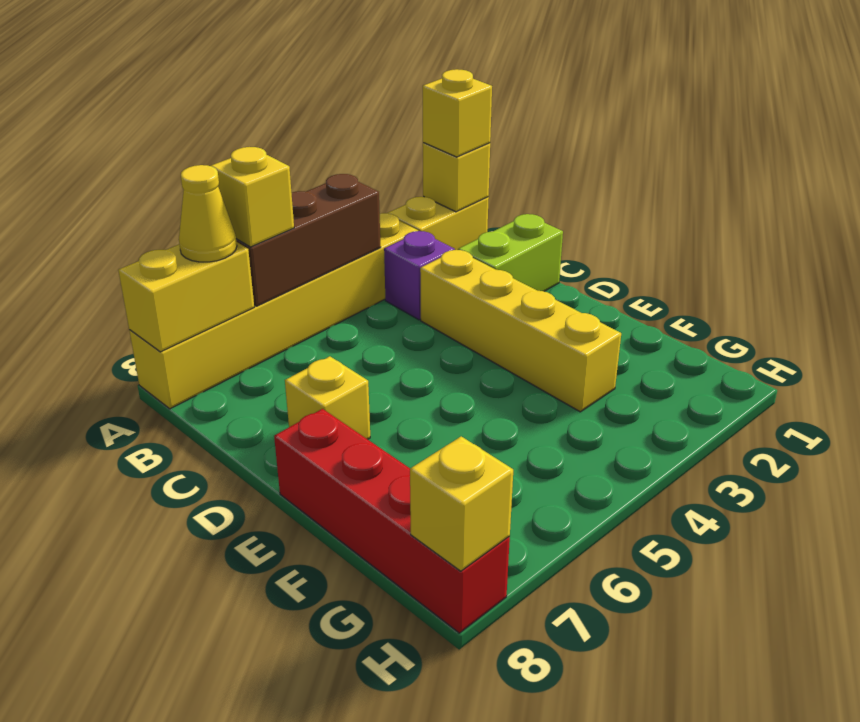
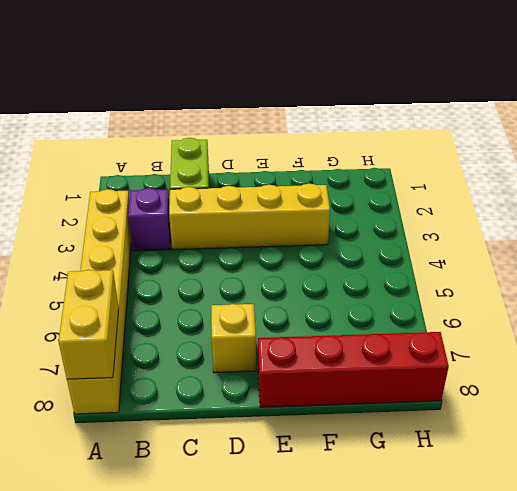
none -> yellow brick A1:A2 level 1
none -> yellow brick A1 level 2
none -> brown brick A4:A6 level 2

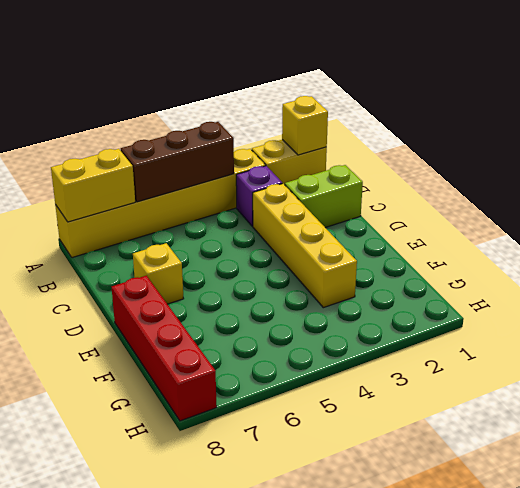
none -> yellow brick H8 level 2
none -> yellow brick A1 level 3
none -> yellow brick A6 level 3

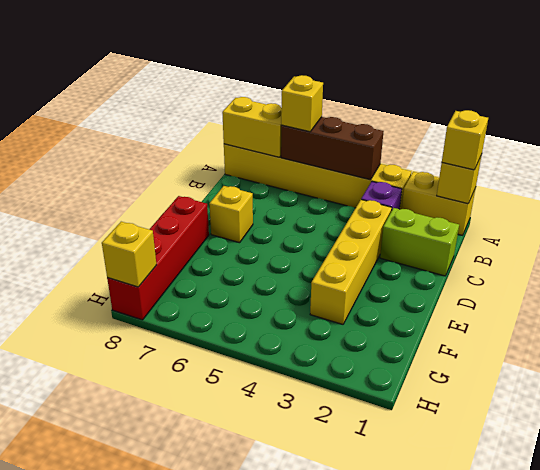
none -> yellow cone A7 level 3

